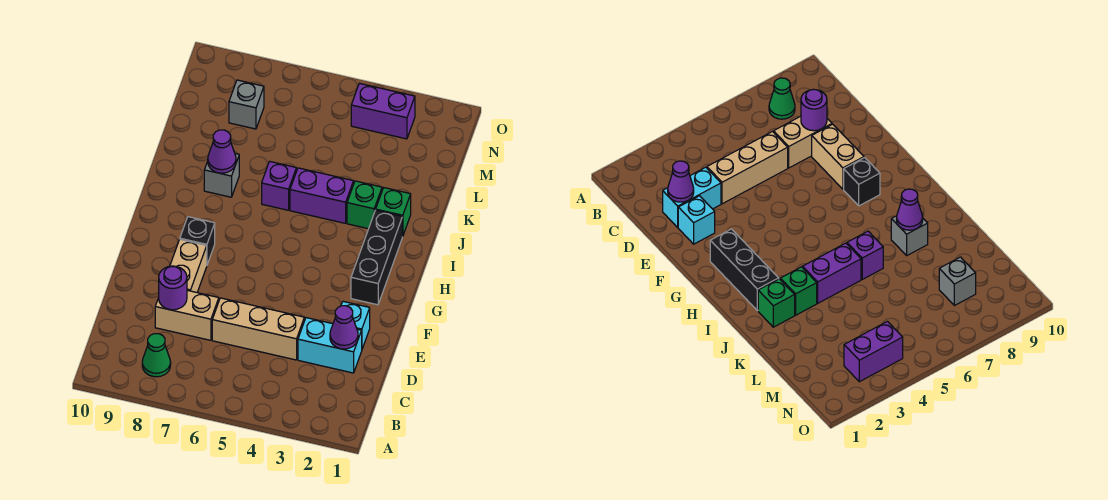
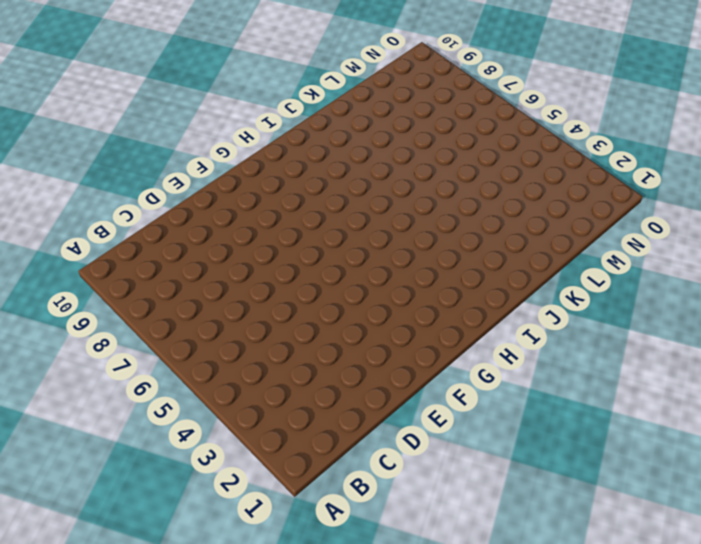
none -> green cone B8 level 1
none -> cyan brick D2:D3 level 1
none -> tan brick D4:D6 level 1

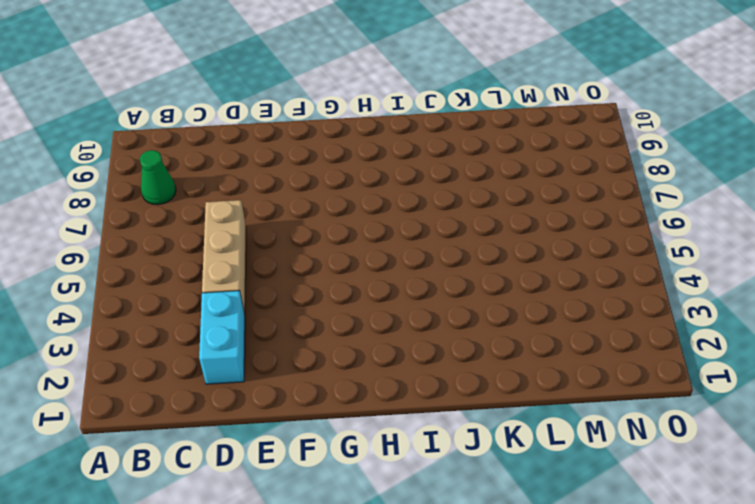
none -> tan brick D7:D8 level 1
none -> cyan brick E2 level 1
none -> tan brick E8:F8 level 1

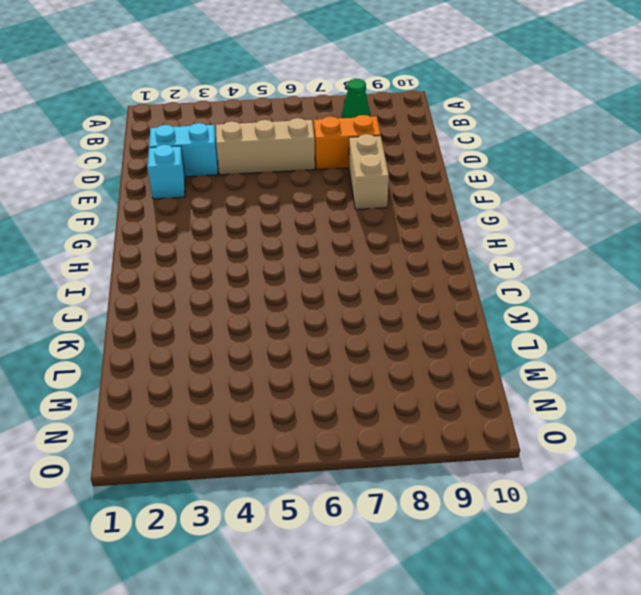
orange brick D7:D8 level 1 -> tan brick D7:D8 level 1
none -> black brick G2:I2 level 1
none -> black brick G8 level 1
none -> green brick J2 level 1

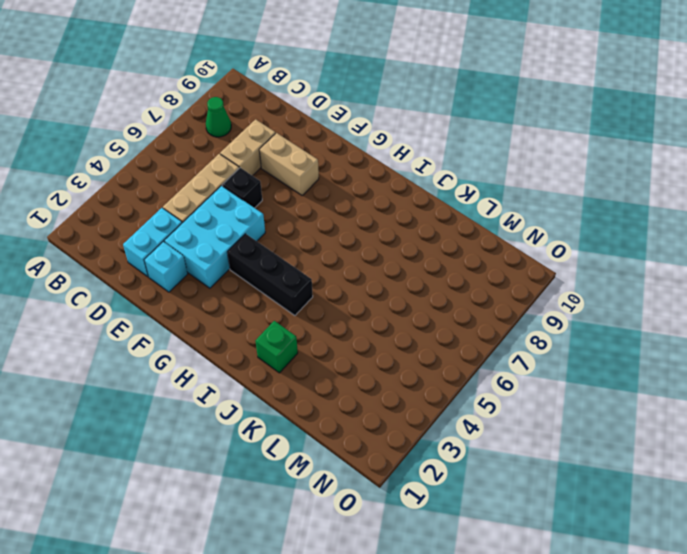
cyan brick E3:F5 level 1 -> none
black brick E6 level 1 -> black brick G8 level 1
black brick G4:I4 level 1 -> black brick G2:I2 level 1
none -> green brick J3 level 1
none -> purple brick J4:J5 level 1
none -> purple brick J6 level 1

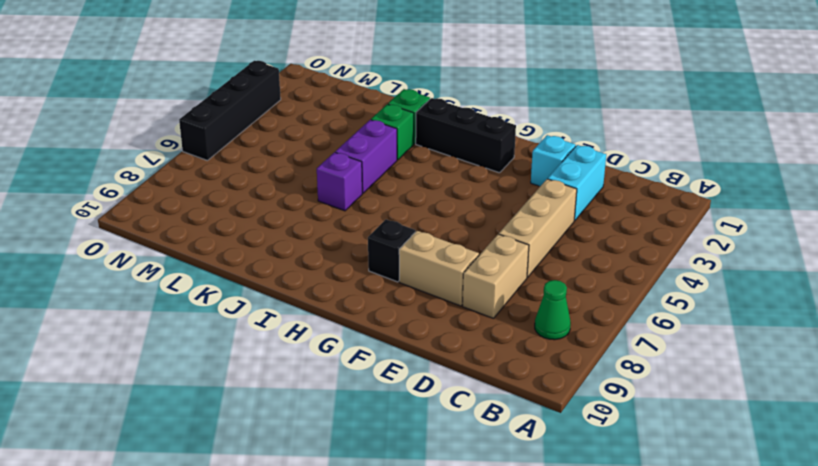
black brick O3:O6 level 1 -> none
none -> grey brick J8 level 1
none -> grey brick M8 level 1
none -> purple brick N3:N4 level 1

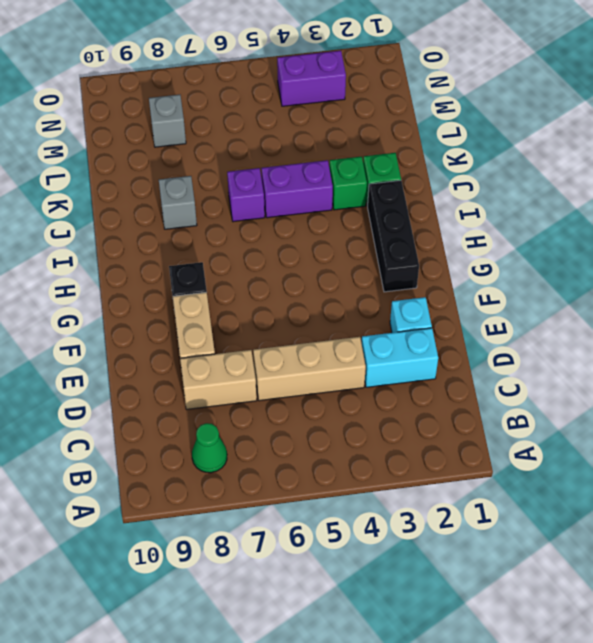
none -> purple cone D2 level 2
none -> purple round brick D8 level 2
none -> purple cone J8 level 2

